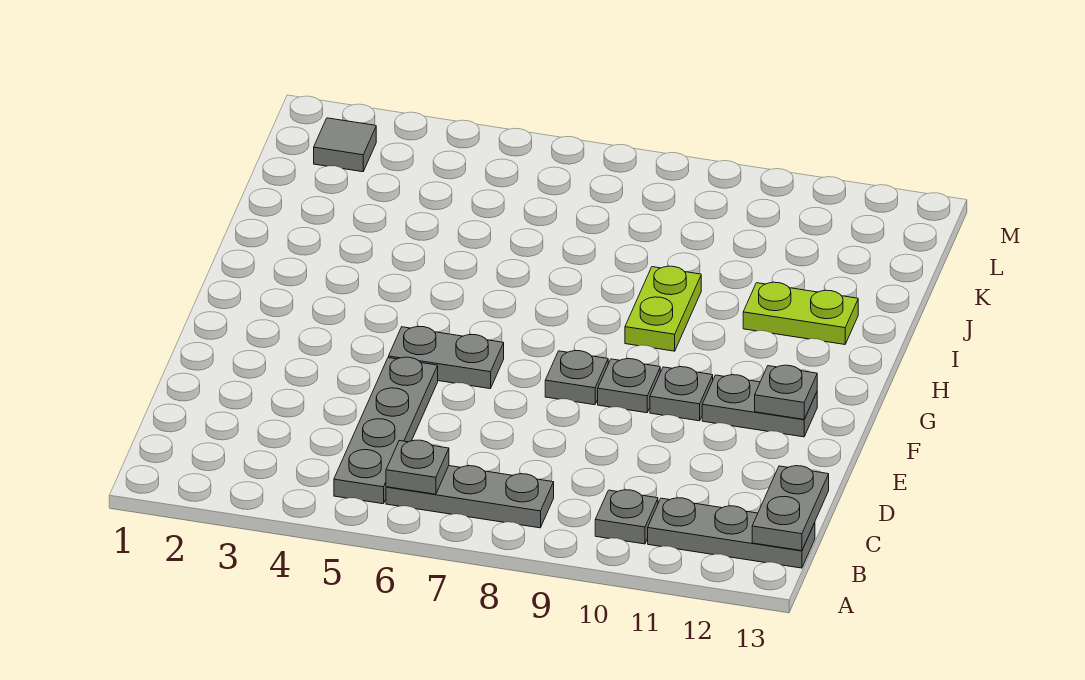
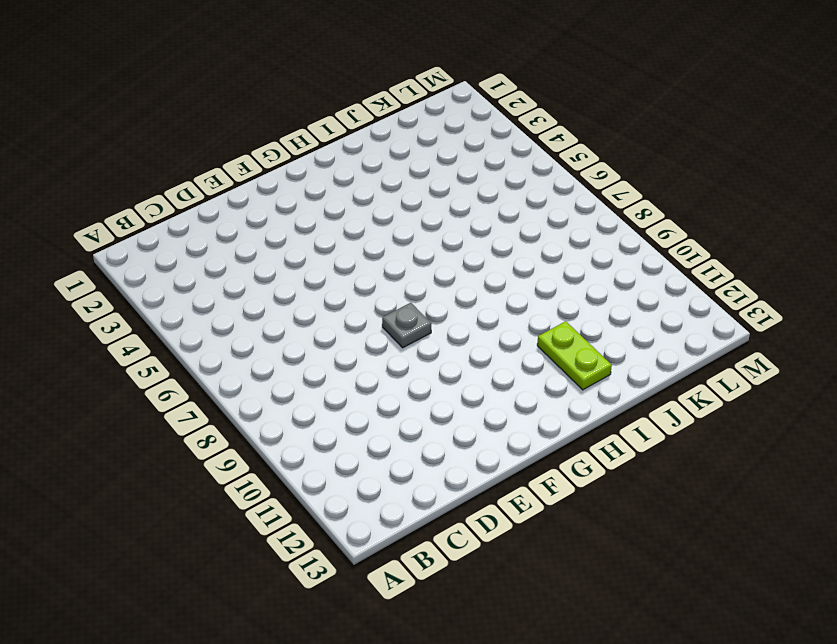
none -> grey plate B5:E5 level 1
none -> grey plate B6:B8 level 1
none -> grey plate B10 level 1

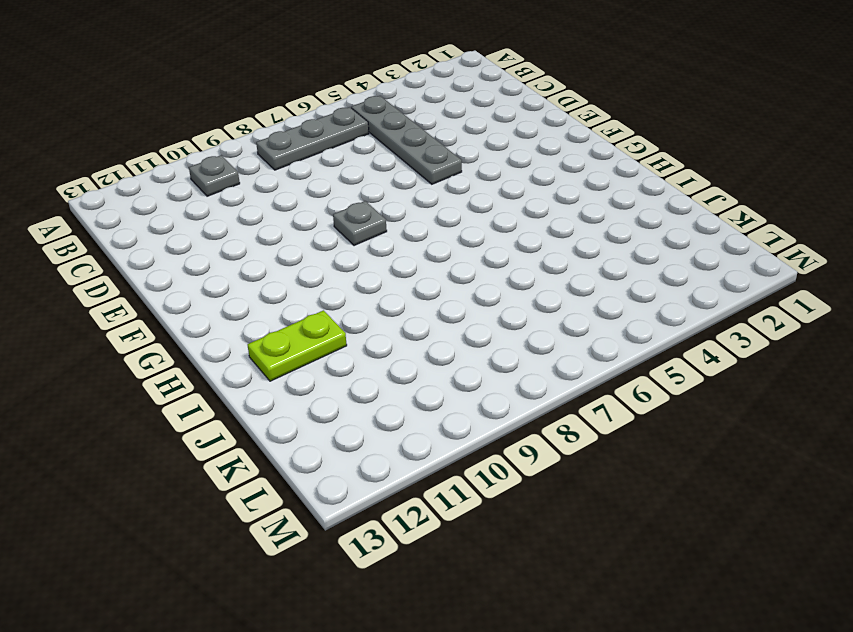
none -> grey plate B11:B13 level 1
none -> grey plate F5:F6 level 1
none -> grey plate F9 level 1

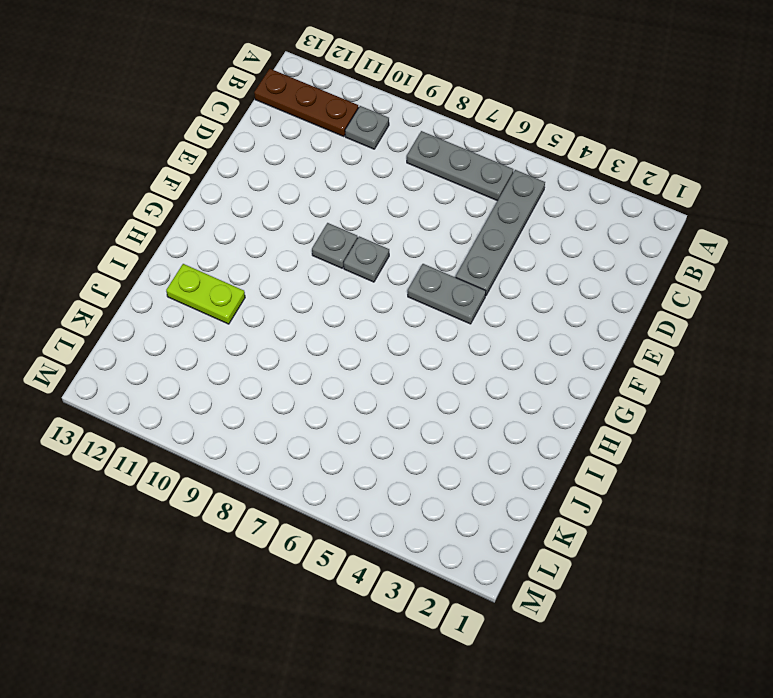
brown plate B11:B13 level 1 -> grey plate B11:B13 level 1
none -> grey plate F10 level 1
none -> grey plate F11:F12 level 1
none -> lime plate H9:I9 level 1

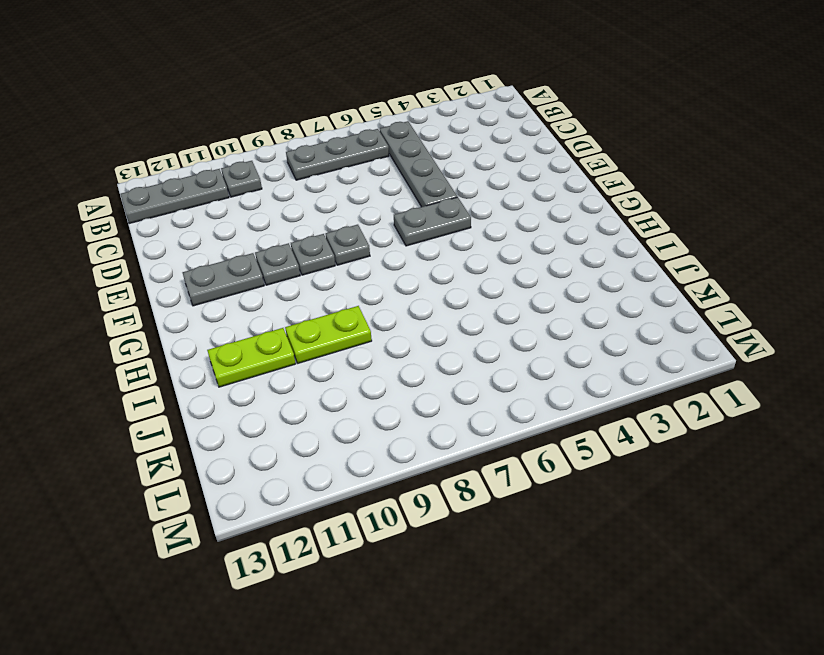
lime plate I9:I10 level 1 -> lime plate H9:I9 level 1
none -> grey tile L2 level 1
none -> grey plate B6 level 2
none -> grey plate B13:C13 level 2

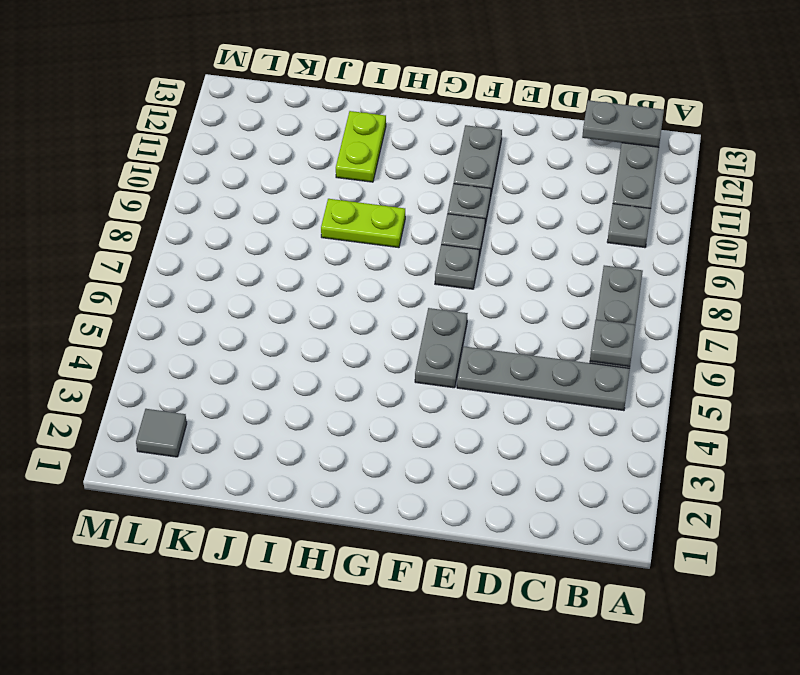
none -> grey plate F12 level 2

